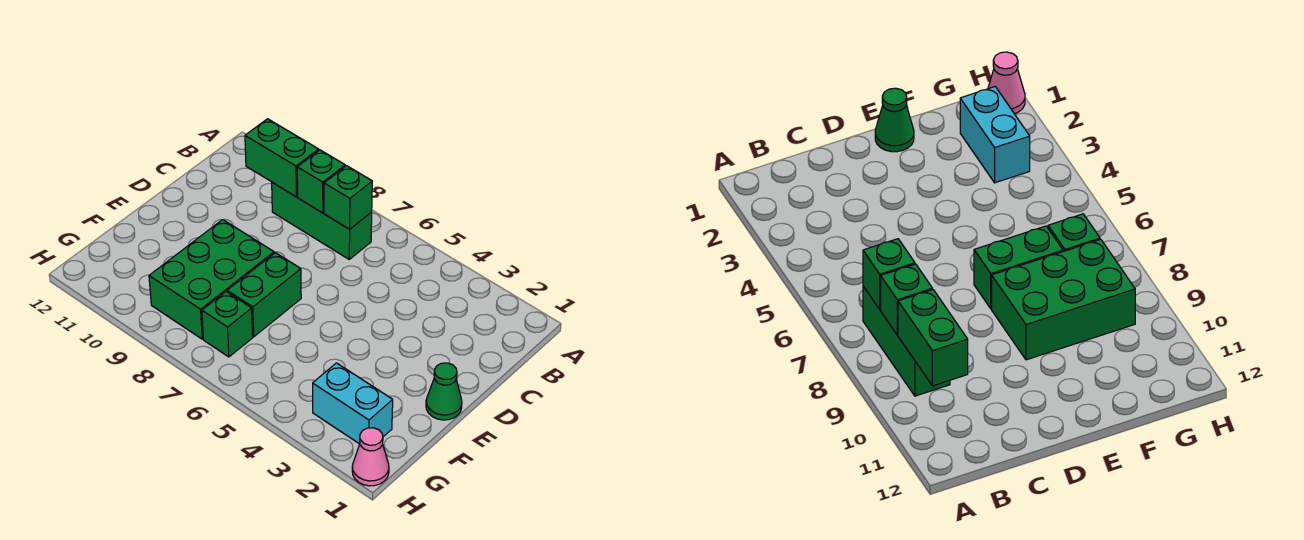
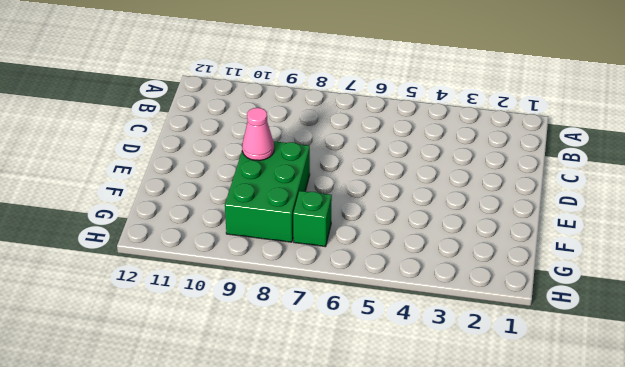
pink cone E9 level 2 -> pink cone H1 level 1
none -> green brick B7:B9 level 1
none -> green cone E1 level 1

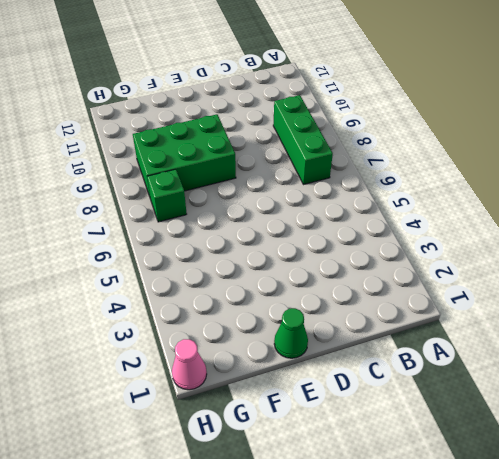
none -> green brick E7:F7 level 1
none -> cyan brick G2:G3 level 1

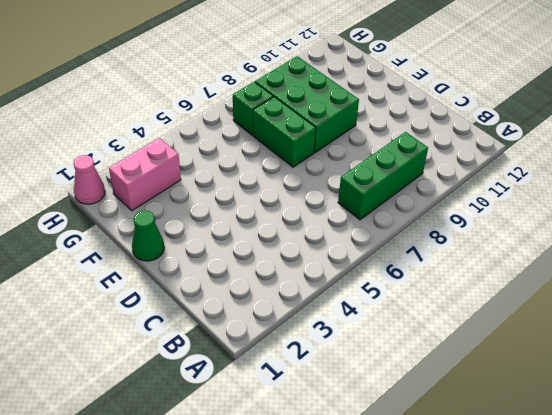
pink brick G2:G3 level 1 -> cyan brick G2:G3 level 1
none -> green brick B7 level 2
none -> green brick B8 level 2

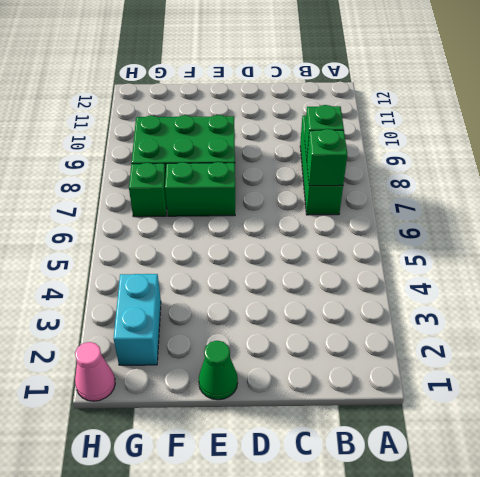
none -> green brick B9:B10 level 2

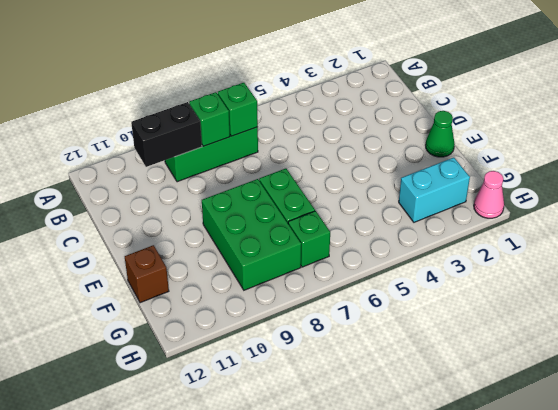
black brick B9:B10 level 2 -> green brick B9:B10 level 2
brown brick F12 level 1 -> none

